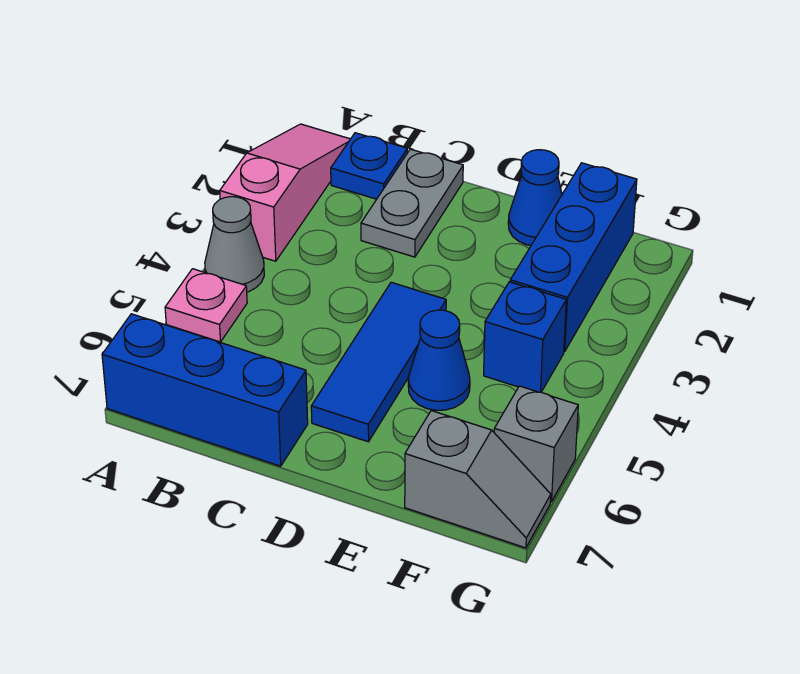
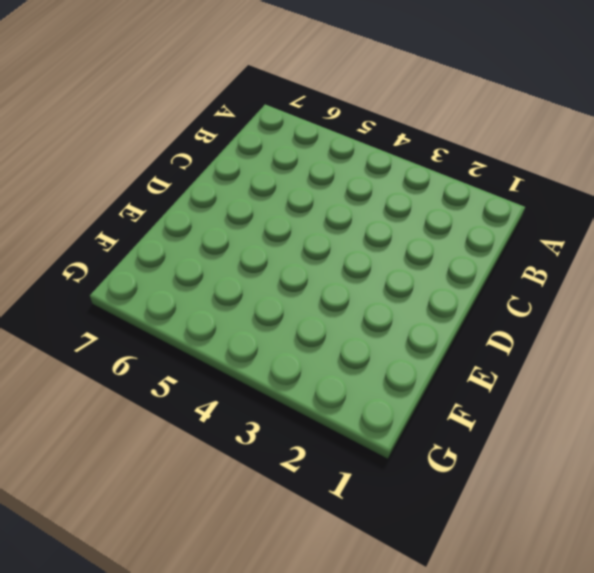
none -> pink slope A1:A3 level 1 top 3
none -> grey cone A4 level 1
none -> pink plate A5 level 1

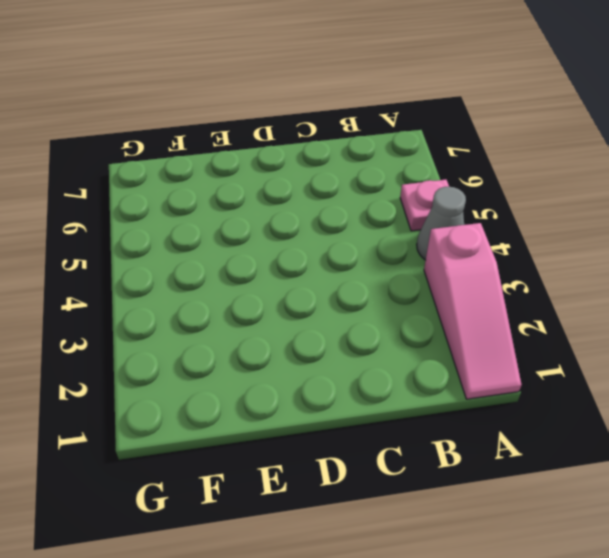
none -> blue brick A7:C7 level 1
none -> blue plate B1 level 1
none -> grey plate C1:C2 level 1

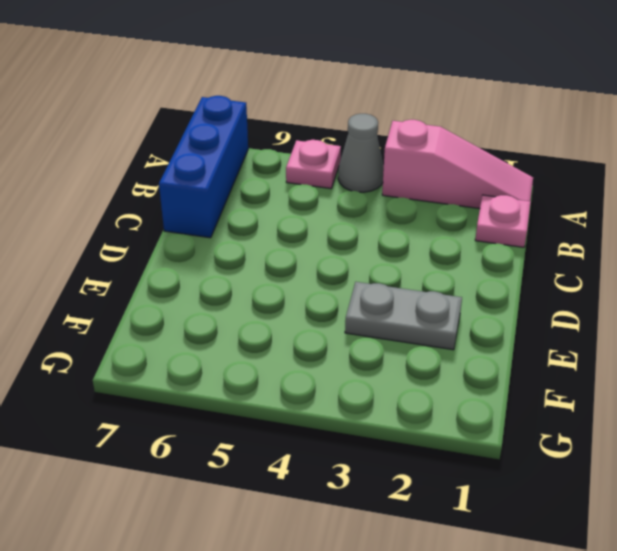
pink plate B1 level 1 -> blue plate B1 level 1
grey plate E2:E3 level 1 -> grey plate C1:C2 level 1
none -> blue tile D4:D6 level 1
none -> blue cone E1 level 1
none -> blue cone E5 level 1

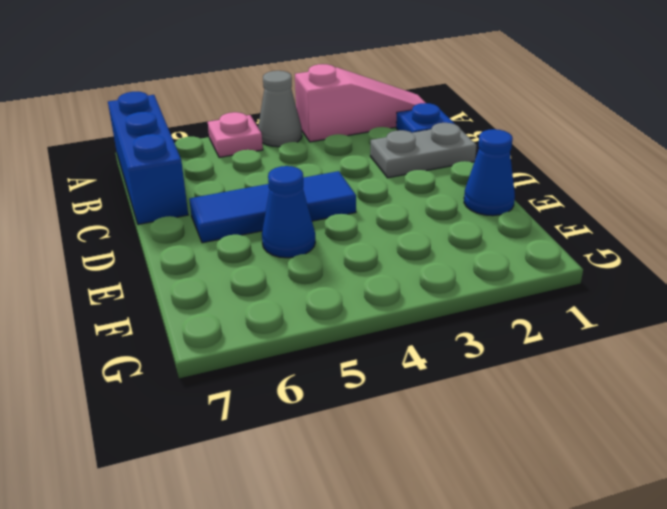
none -> blue brick F1:F3 level 1
none -> blue brick F4 level 1
none -> grey slope F7:G7 level 1 top F

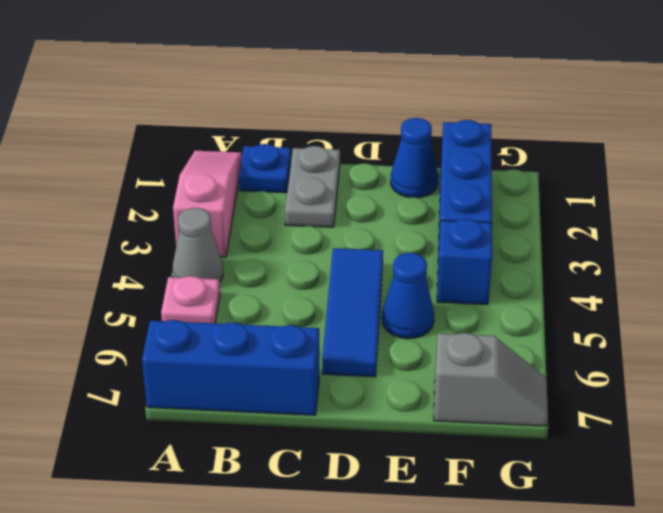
none -> grey brick G6 level 1

